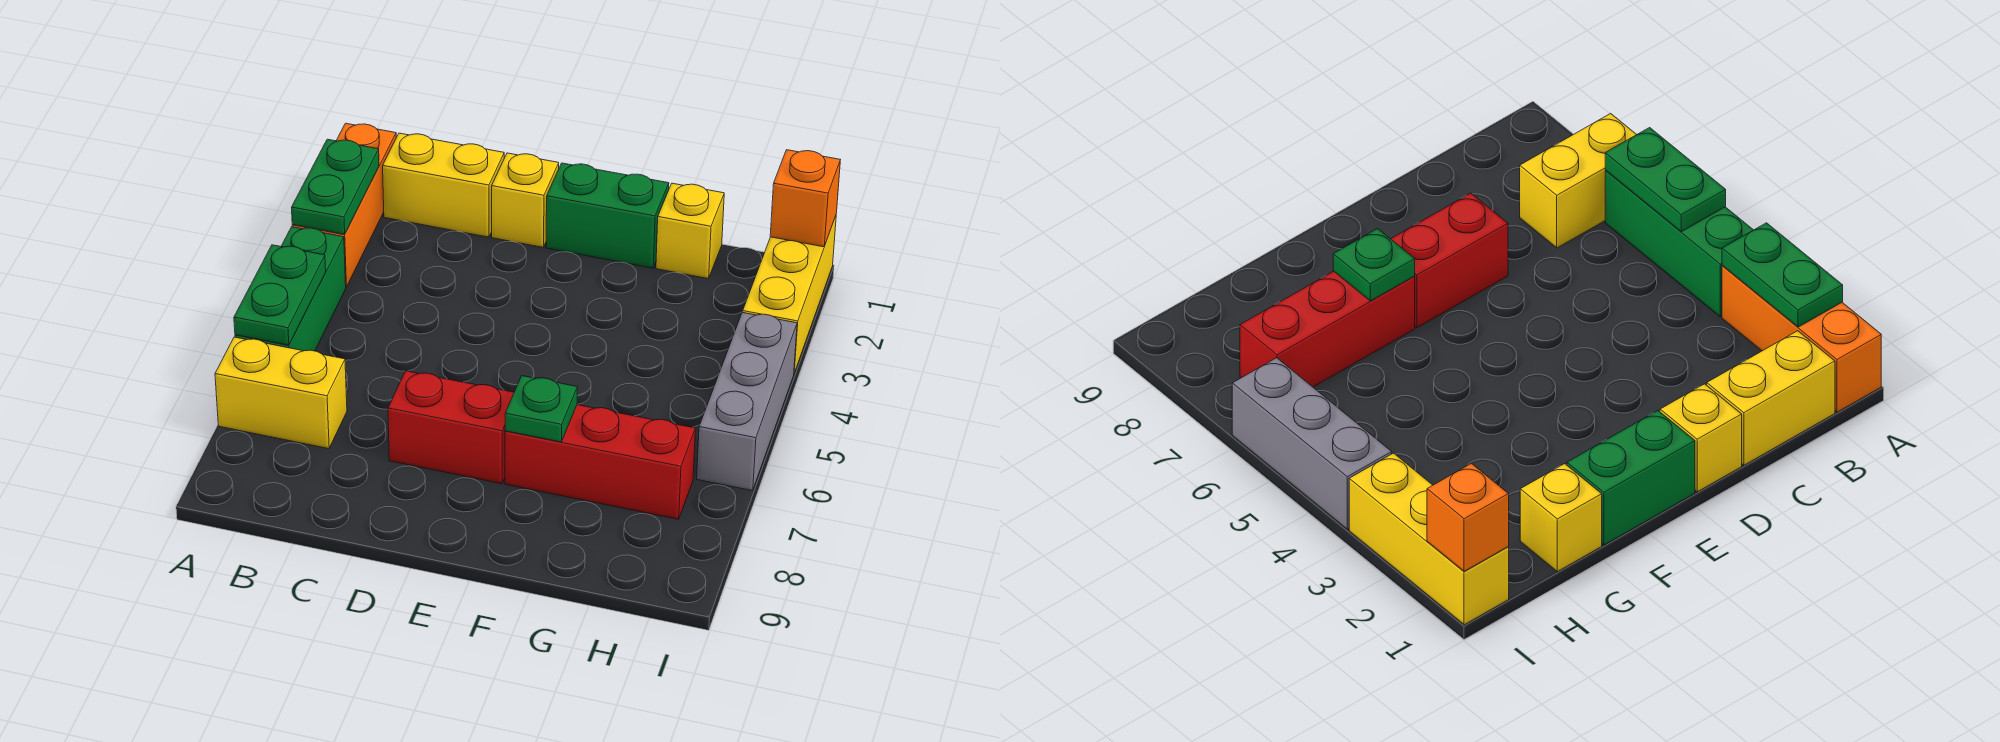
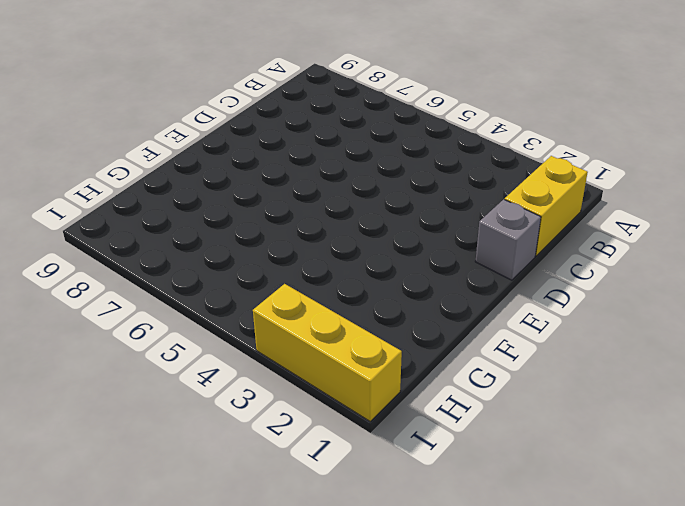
grey brick D1 level 1 -> yellow brick D1 level 1
none -> orange brick A1:A3 level 1
none -> green brick A4:A6 level 1
none -> yellow brick A7:B7 level 1

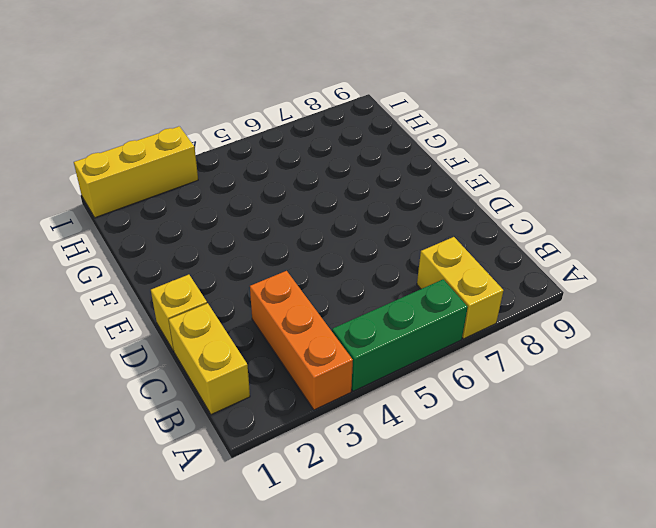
orange brick A3:C3 level 1 -> orange brick A1:A3 level 1
none -> red brick D7:E7 level 1
none -> green brick E1:F1 level 1
none -> red brick F7:H7 level 1

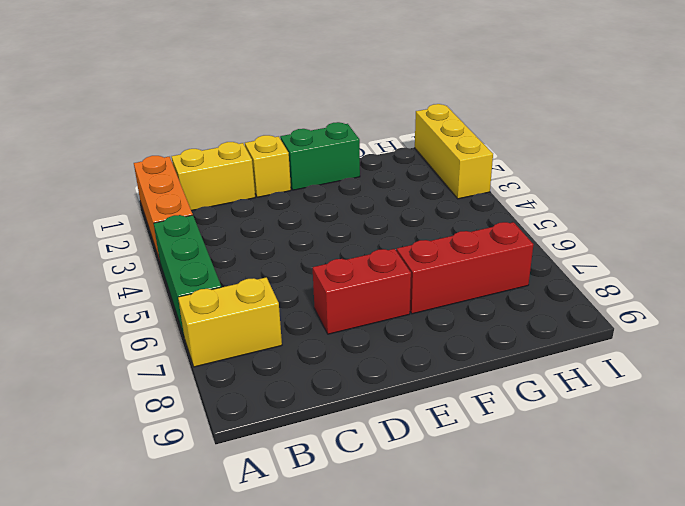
none -> yellow brick G1 level 1
none -> grey brick I4:I6 level 1
none -> green plate A2:A3 level 2

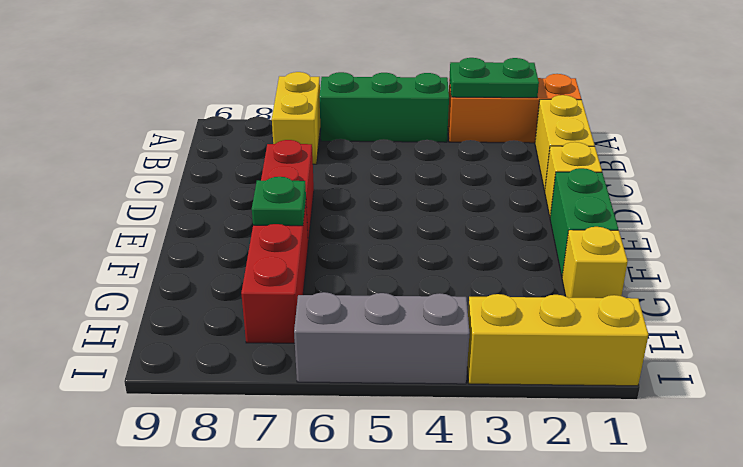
none -> green plate A5:A6 level 2
none -> orange brick I1 level 2

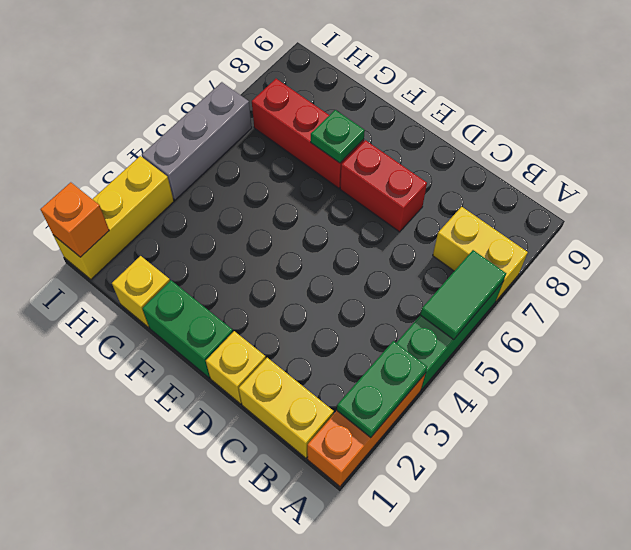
green tile A5:A6 level 2 -> green plate A5:A6 level 2

